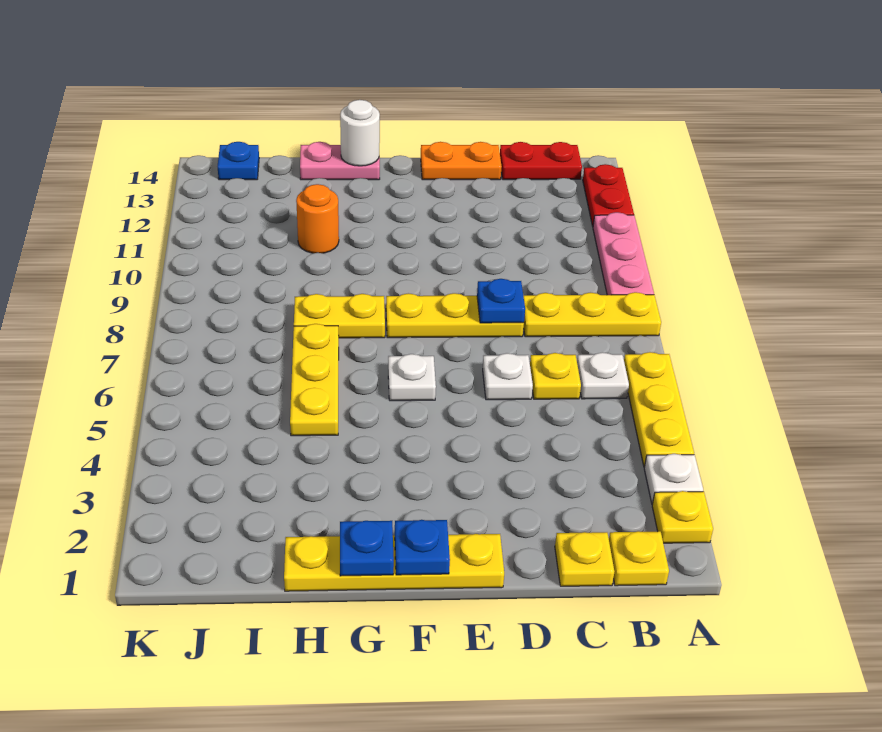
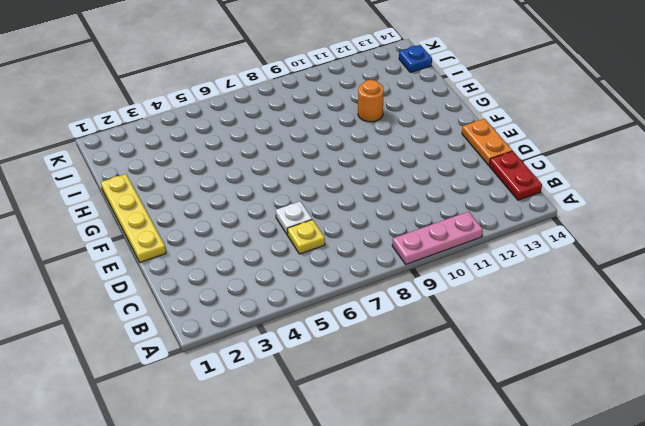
none -> yellow plate A2 level 1
none -> white plate A3 level 1
none -> yellow plate A4:A6 level 1

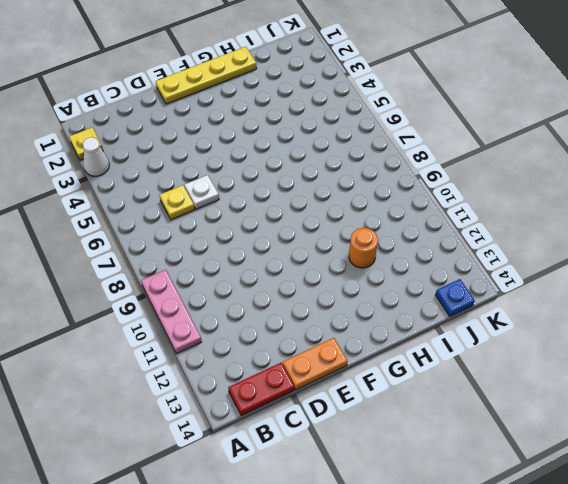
white cone A3 level 1 -> white plate A3 level 1
none -> yellow plate A4:A6 level 1
none -> yellow plate A8:C8 level 1
none -> red plate A12:A13 level 1

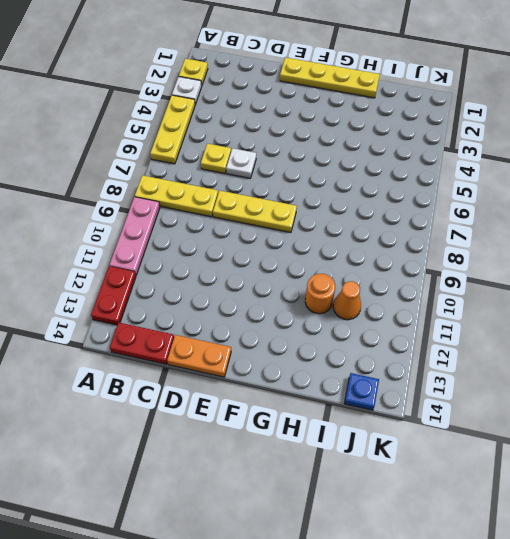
orange cone I11 level 1 -> none
none -> yellow plate B1 level 1
none -> white plate B6 level 1
none -> yellow plate C1 level 1

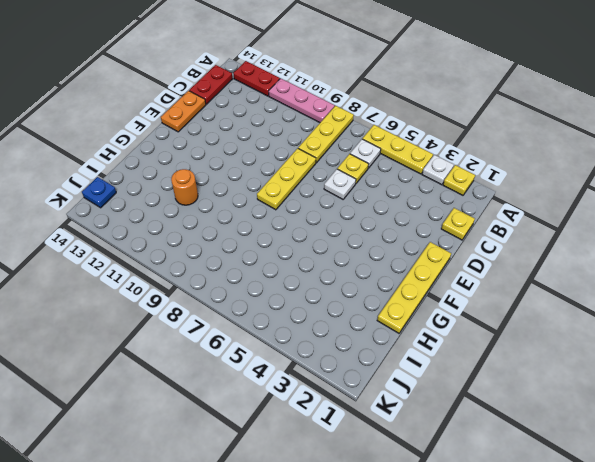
none -> yellow plate B1 level 1
none -> white plate F6 level 1
none -> yellow plate G8:H8 level 1

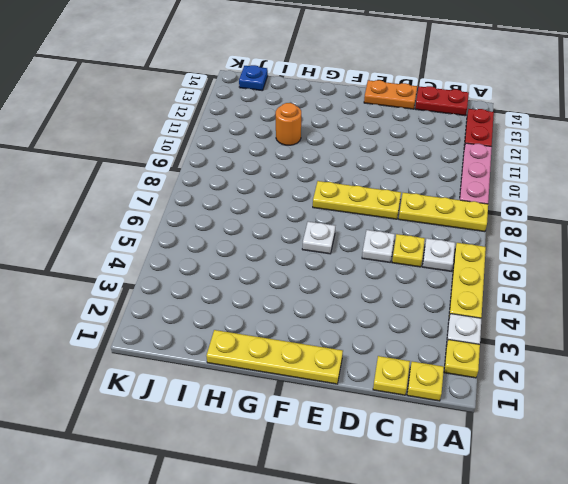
none -> yellow plate G8:H8 level 1
none -> pink plate G14:H14 level 1
none -> yellow plate H5:H7 level 1

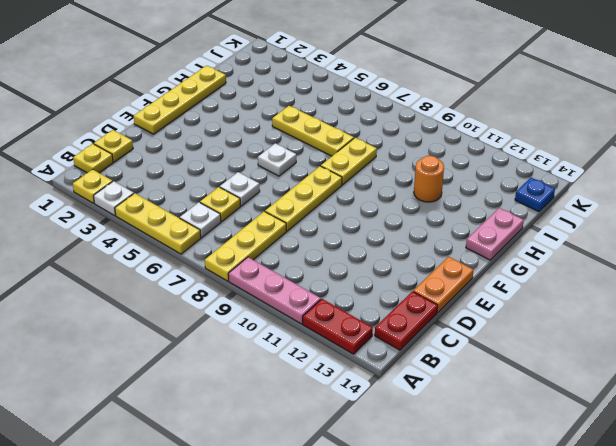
none -> blue plate D8 level 2
none -> blue plate F1 level 2
none -> blue plate G1 level 2

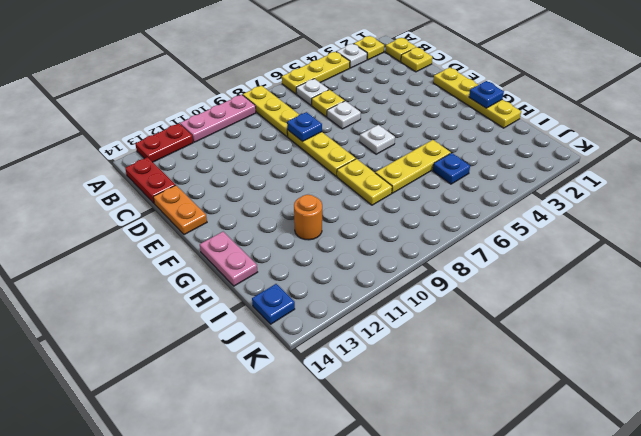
blue plate I5 level 1 -> blue plate F1 level 2
none -> white round brick G14 level 2

